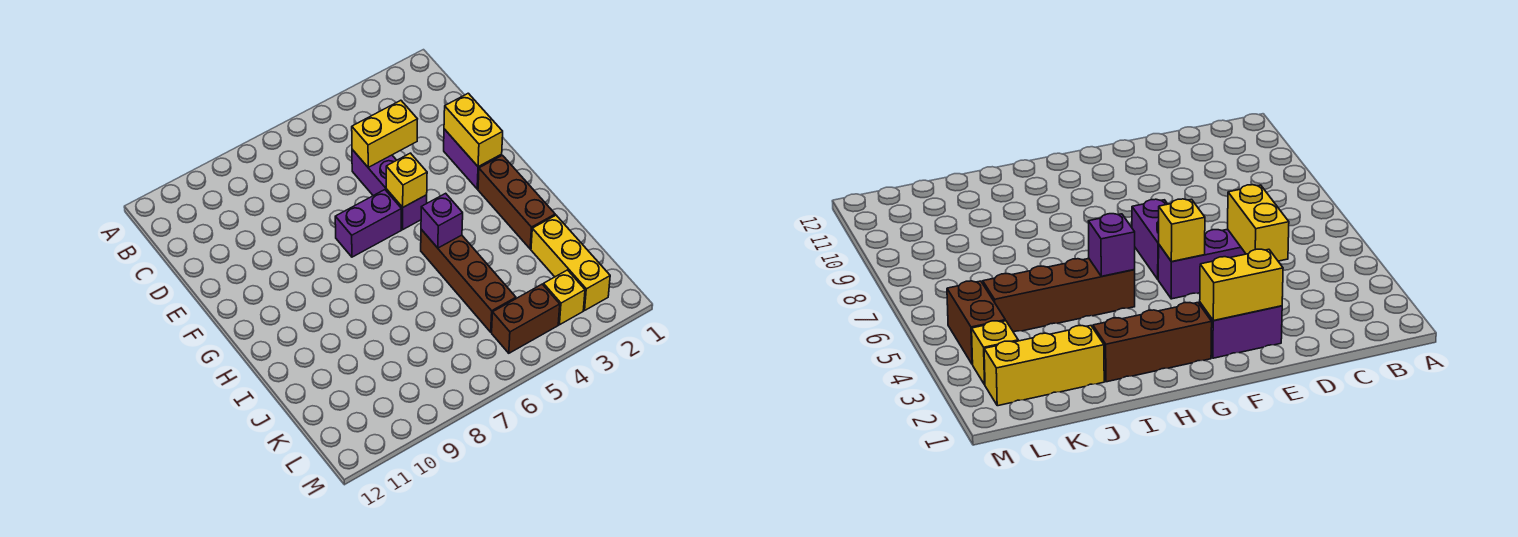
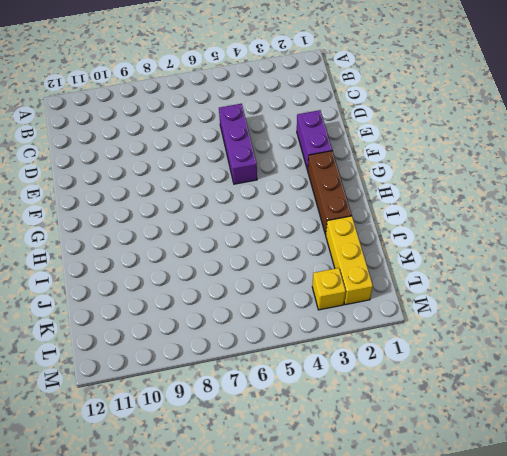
none -> purple brick F6:F7 level 1
none -> brown brick H5:K5 level 1
none -> brown brick L4:L5 level 1

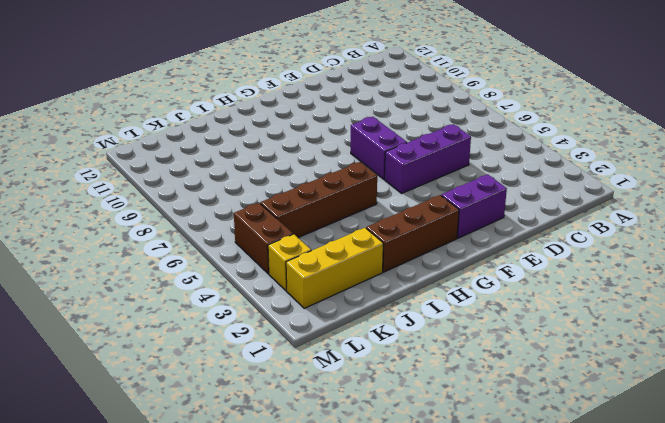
none -> yellow brick D4:D5 level 2
none -> yellow brick E2:F2 level 2
none -> yellow brick F5 level 2

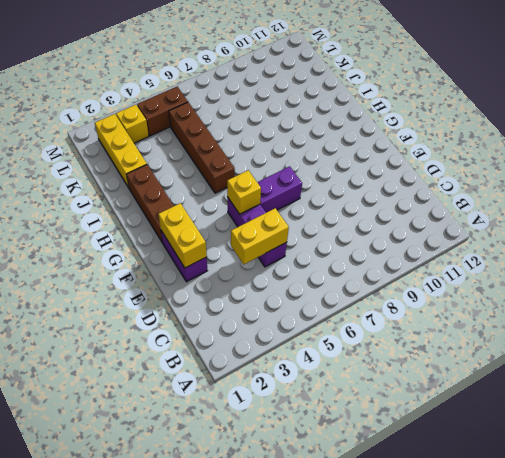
none -> purple brick H5 level 2

